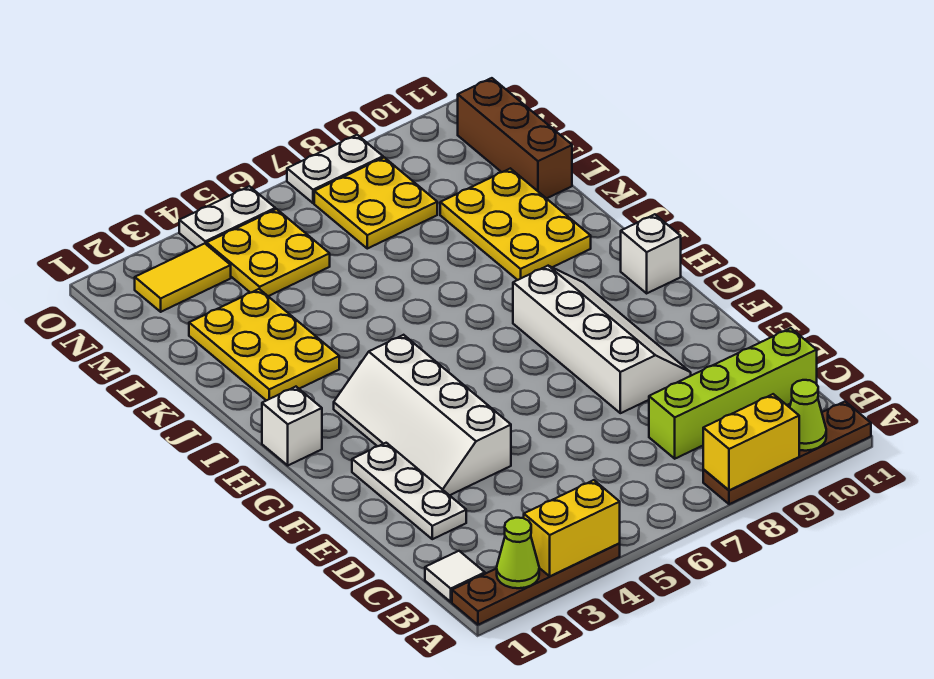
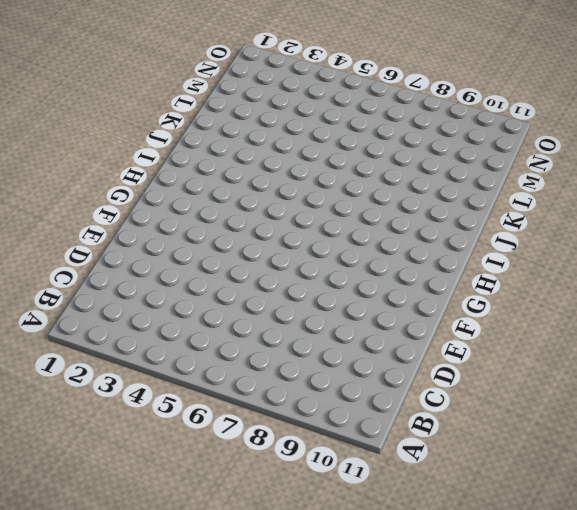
none -> brown plate A1:A4 level 1
none -> brown plate A8:A11 level 1
none -> white tile B1 level 1

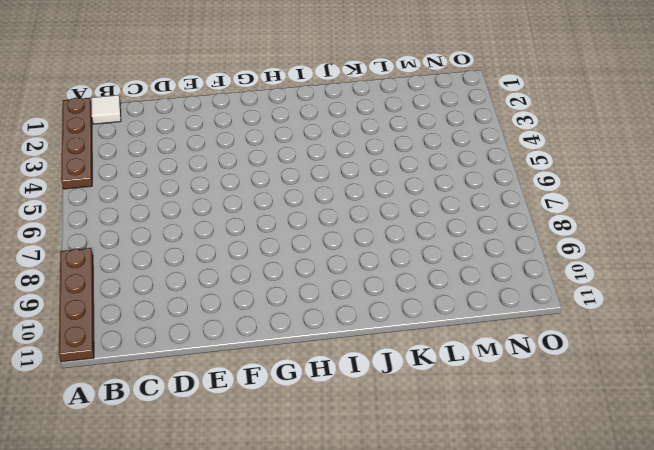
none -> lime brick C8:C11 level 1
none -> white plate D2:F2 level 1
none -> white slope E3:H4 level 1 top 4

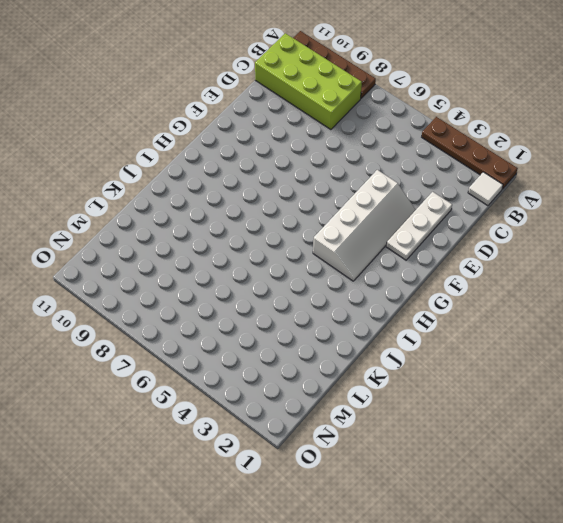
lime brick B8:C11 level 1 -> lime brick C8:C11 level 1
none -> white slope E8:H9 level 1 top 8
none -> white brick H1 level 1
none -> white brick H11 level 1

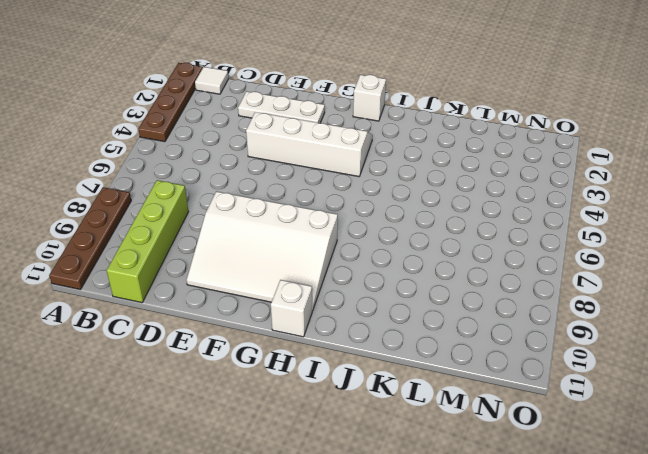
white slope E8:H10 level 1 top 8 -> white slope E8:H9 level 1 top 8
none -> yellow plate J2:L3 level 1
none -> yellow plate J9:L10 level 1
none -> brown brick L11:N11 level 1

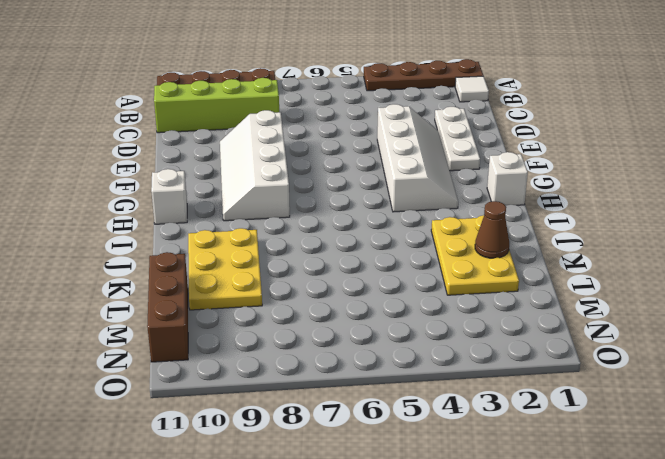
brown cone K2 level 2 -> none
none -> yellow plate M4:N5 level 1
none -> yellow plate M7:N8 level 1
none -> yellow tile N2:N3 level 1

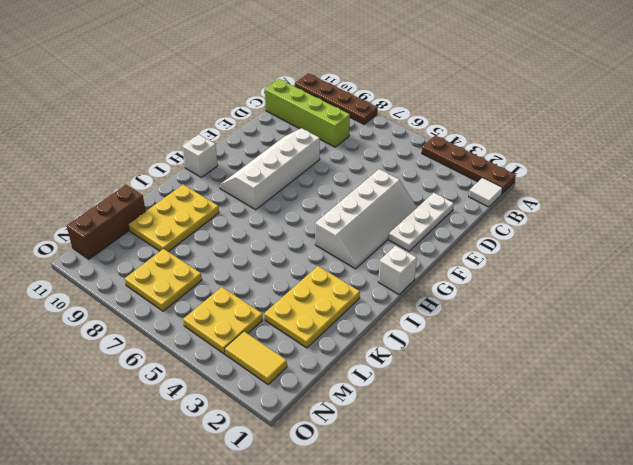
none -> white plate O4:O5 level 1
none -> white plate O7:O8 level 1
none -> lime cone A2 level 2

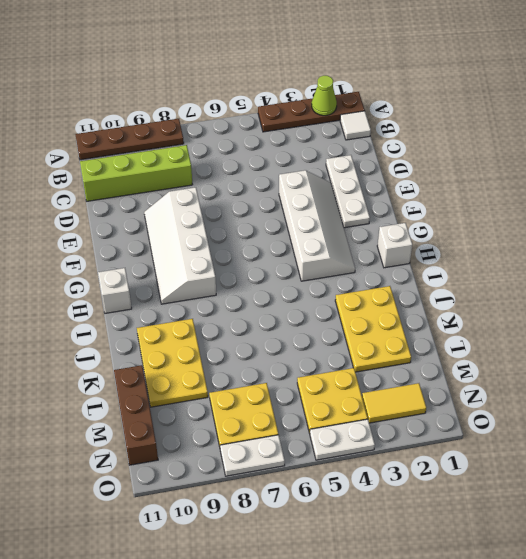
none -> yellow brick A3:A4 level 2
none -> yellow brick A8:A9 level 2
none -> lime cone A10 level 2

